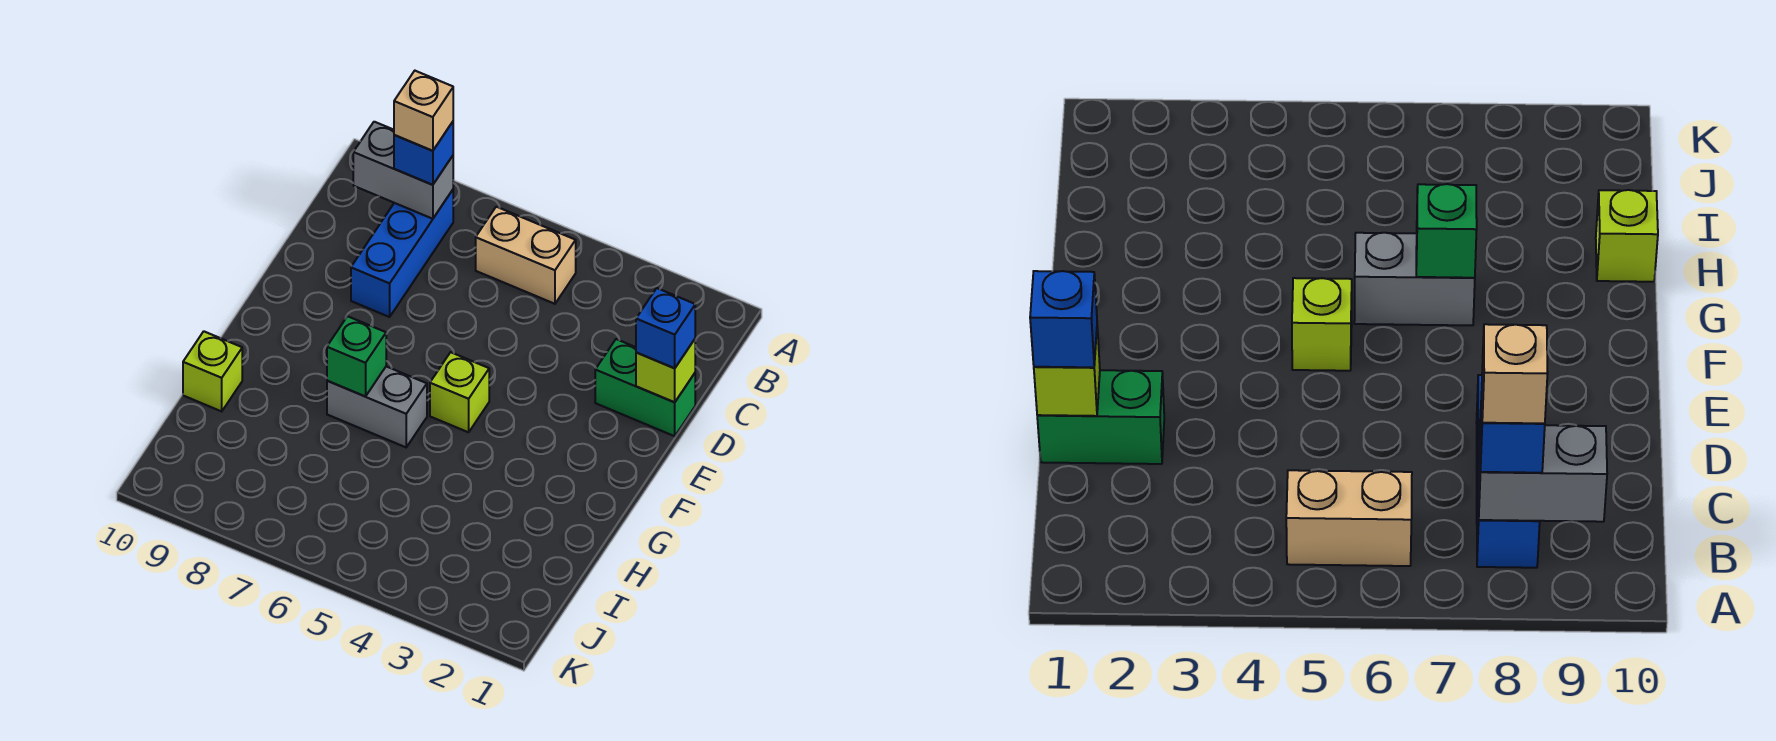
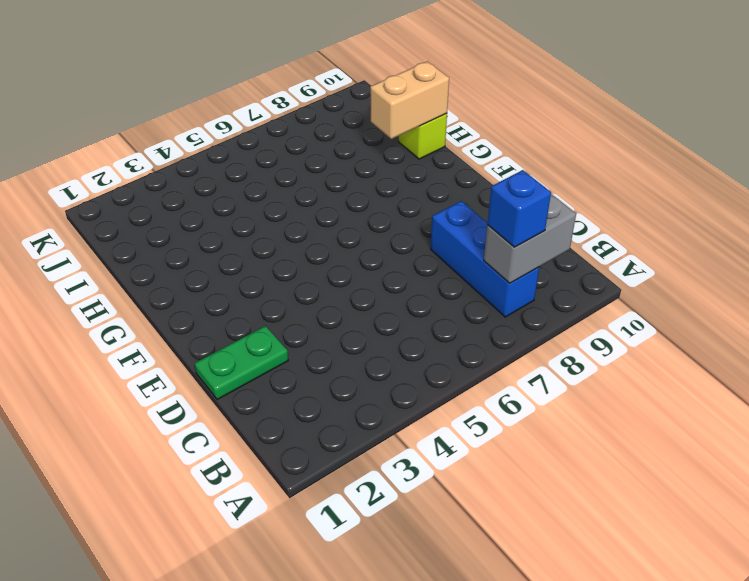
green plate D1:D2 level 1 -> green brick D1:D2 level 1
tan brick H9:H10 level 2 -> tan brick B5:B6 level 1
none -> lime brick F5 level 1
none -> grey brick G6:G7 level 1
none -> lime brick D1 level 2

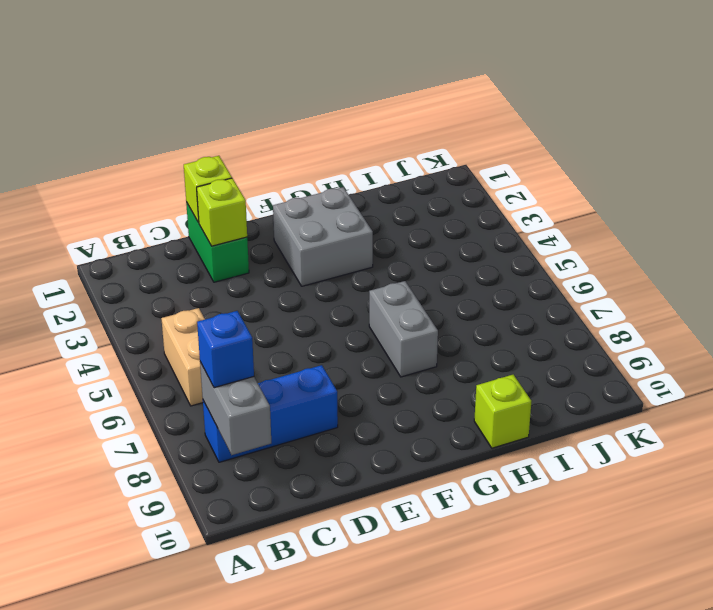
lime brick D2 level 2 -> lime brick F5 level 1
grey brick F2:G3 level 1 -> none
none -> green brick G7 level 2
none -> blue brick D1 level 3
none -> tan brick B8 level 4

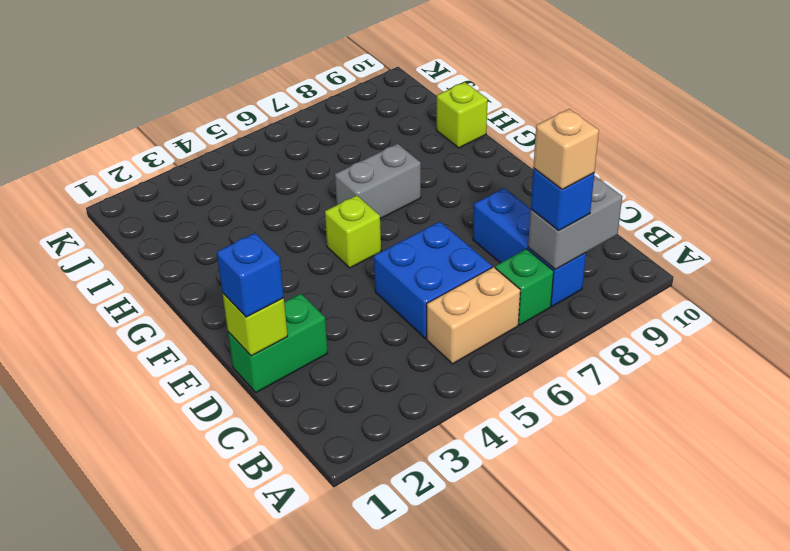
green brick B7 level 1 -> green brick G7 level 2
blue brick C5:D6 level 1 -> none

